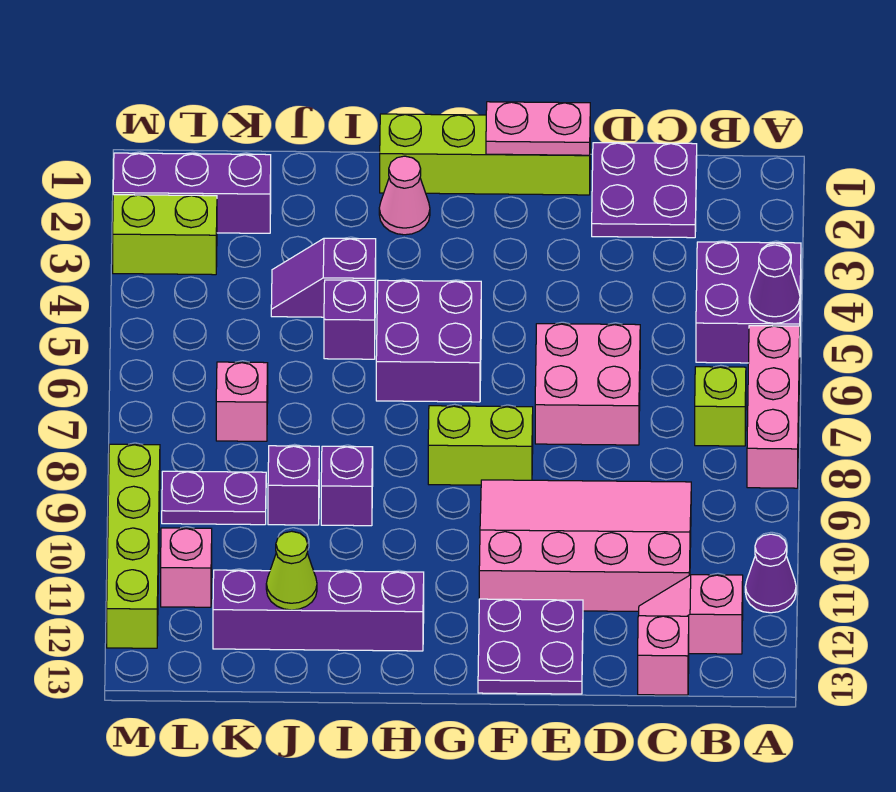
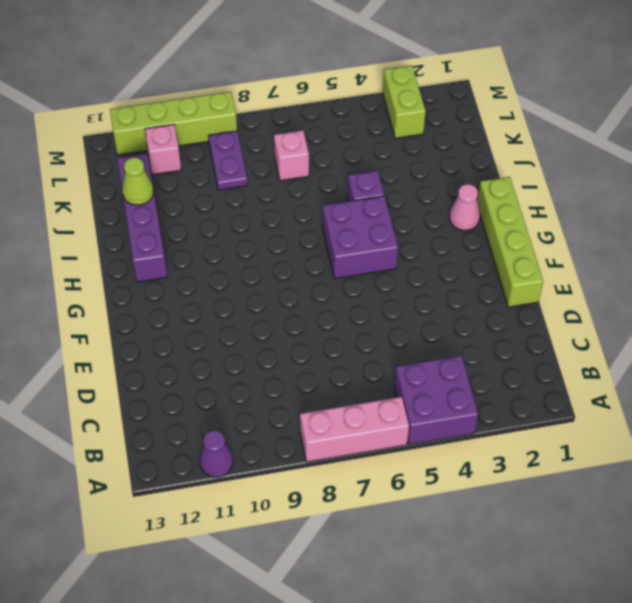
none -> lime brick B7 level 1
none -> pink slope B12:C12 level 1 top B
none -> purple plate C1:D2 level 1

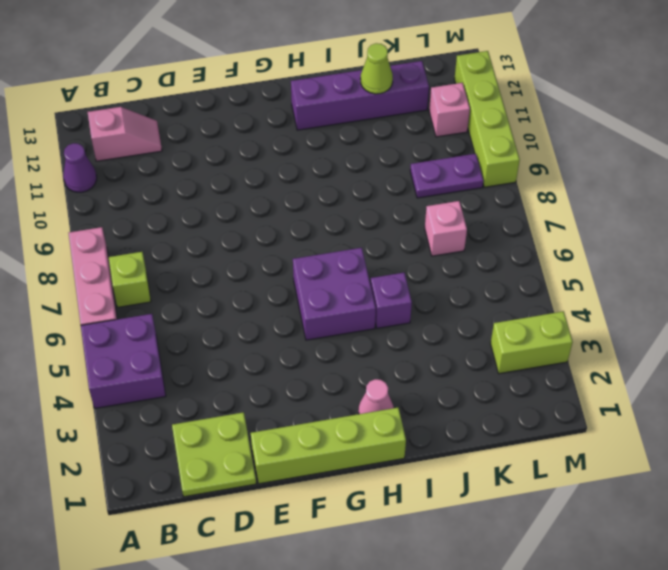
lime plate C1:D2 level 1 -> purple plate C1:D2 level 1
none -> pink slope C9:F11 level 1 top 11
none -> pink brick C13 level 1
none -> pink brick D6:E7 level 1

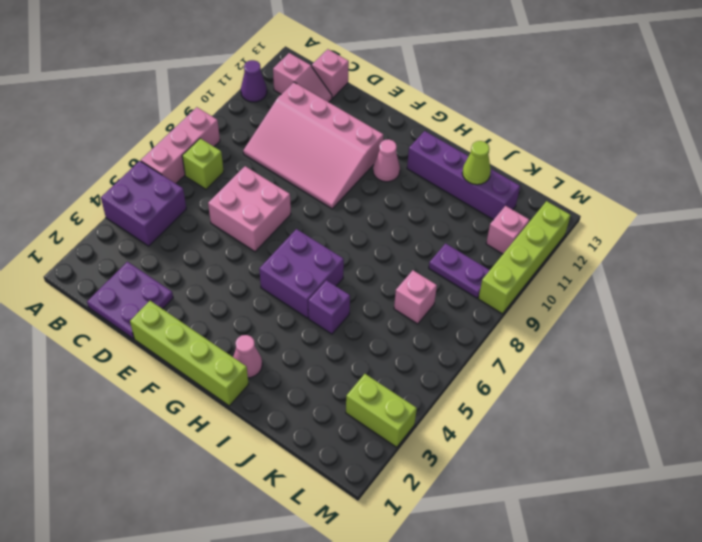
pink cone G11 level 1 -> none
none -> purple plate E12:F13 level 1
none -> lime brick F8:G8 level 1
none -> purple slope I4:J4 level 1 top I

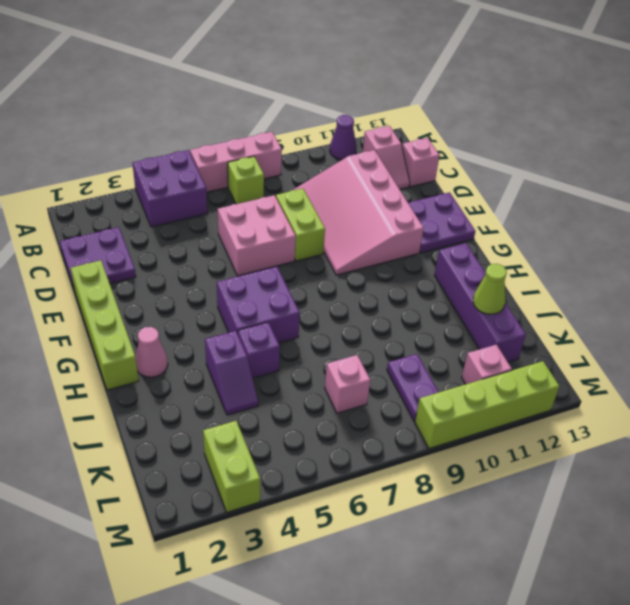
lime brick D8:E8 level 1 -> lime brick F8:G8 level 1
none -> purple brick I9 level 1
none -> purple brick J9 level 1
none -> purple brick K2:M2 level 1

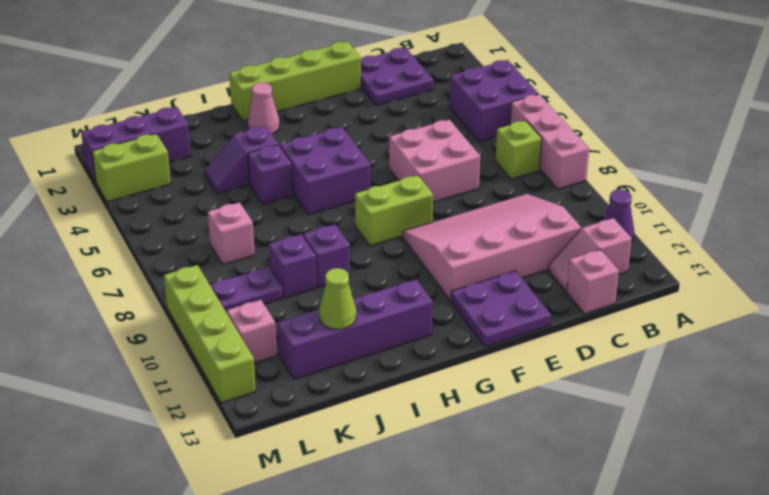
none -> purple cone A5 level 2
none -> pink plate E1:F1 level 2

